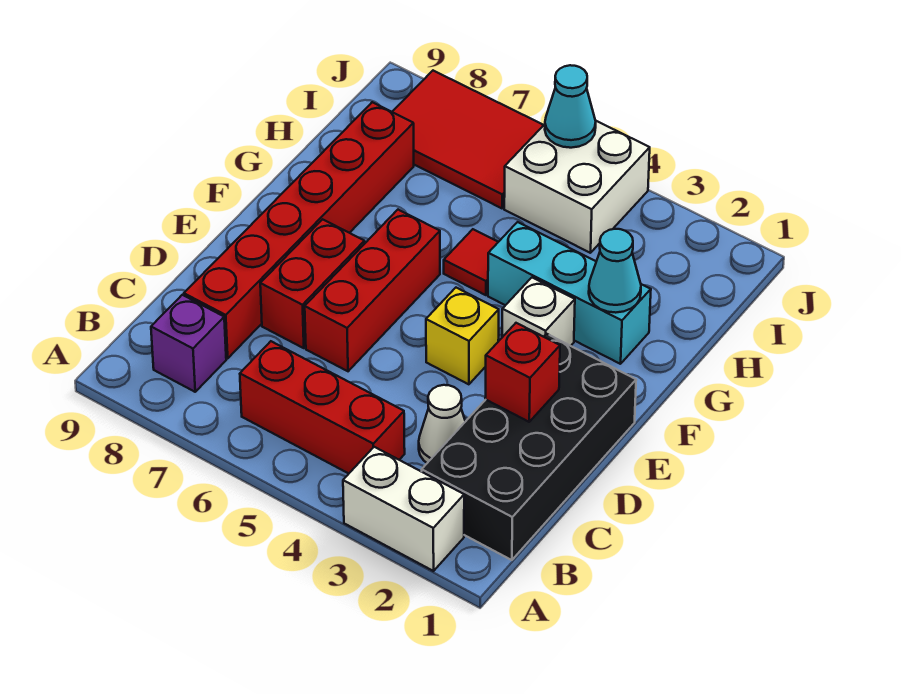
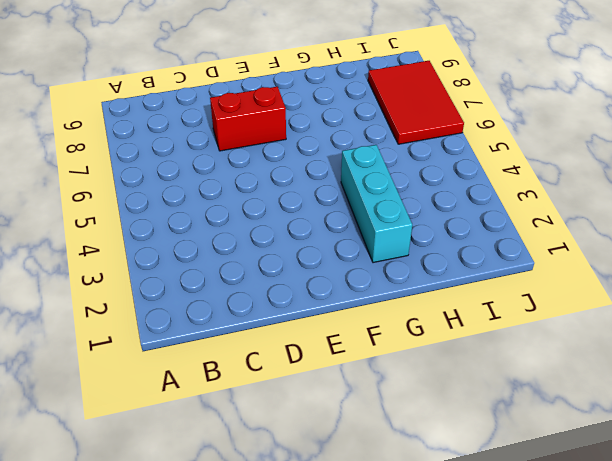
none -> white brick A2:A3 level 1
none -> black brick B1:E2 level 1
none -> red brick B4:B6 level 1

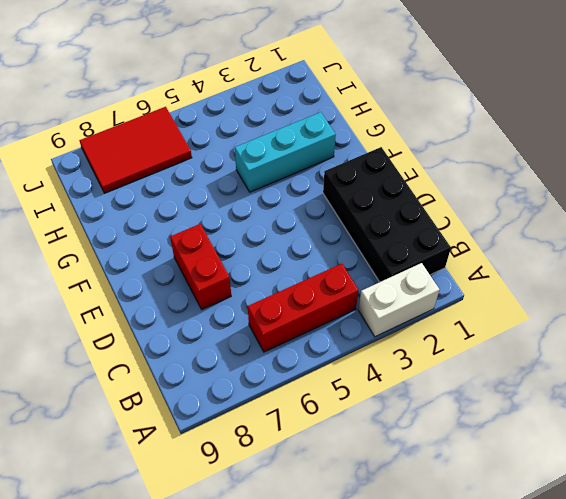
none -> purple brick B8 level 1
none -> white cone C3 level 1
none -> red brick C8:H8 level 1

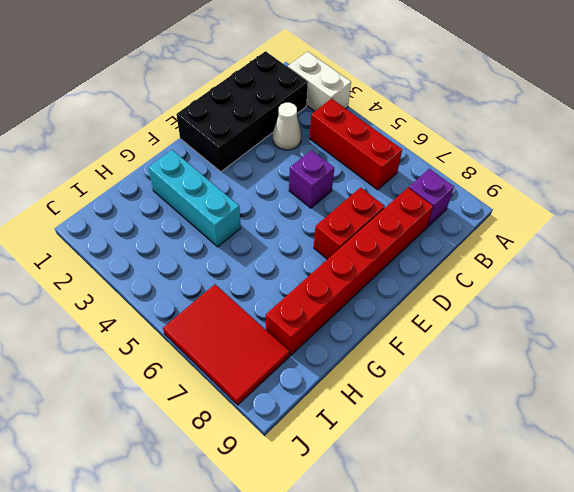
purple brick D5 level 1 -> none
none -> red brick D6:F6 level 1
none -> yellow brick E4 level 1
none -> white brick F3 level 1

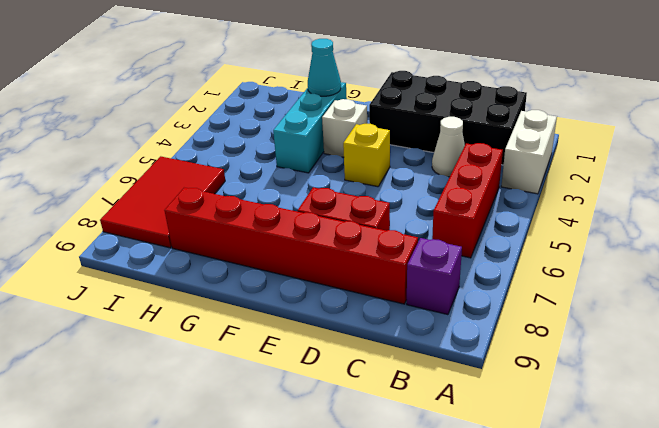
none -> red brick D6:F6 level 1
none -> red tile G5 level 1
none -> white brick I4:J5 level 1

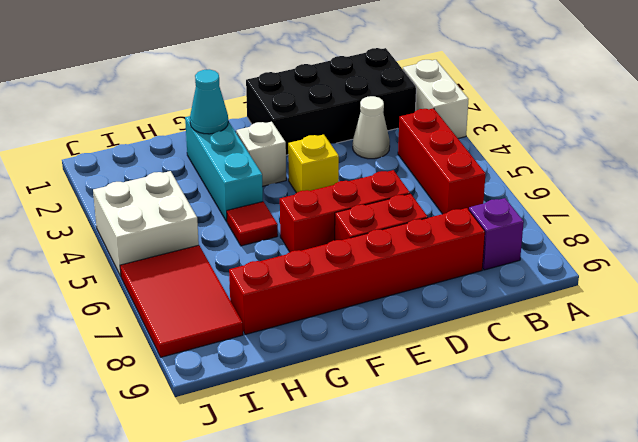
none -> red brick D2 level 2
none -> cyan cone J5 level 2

